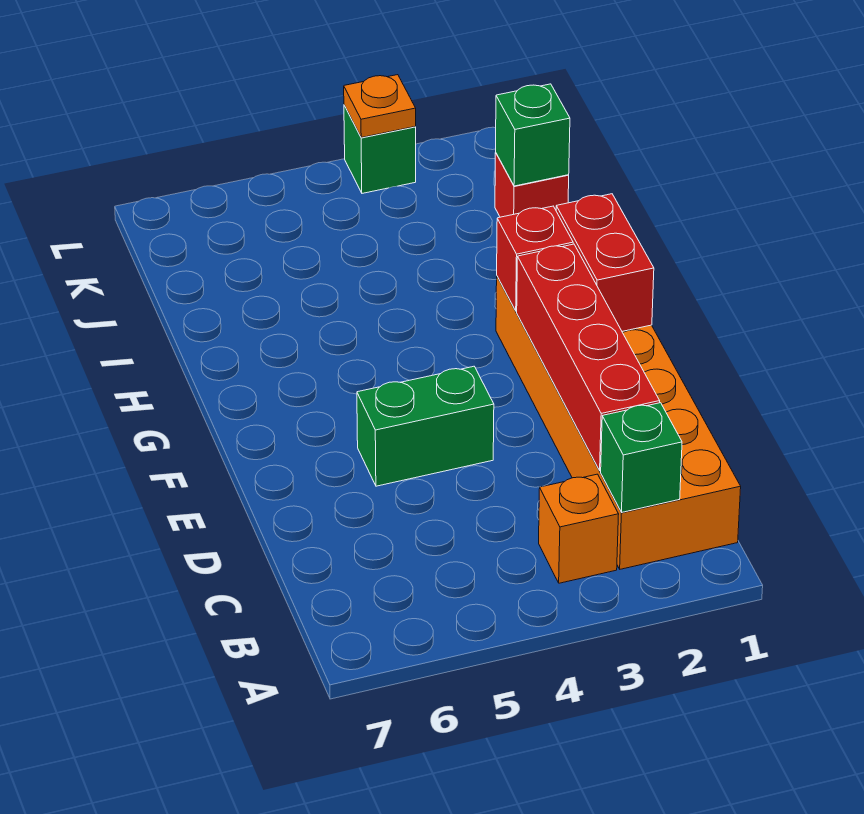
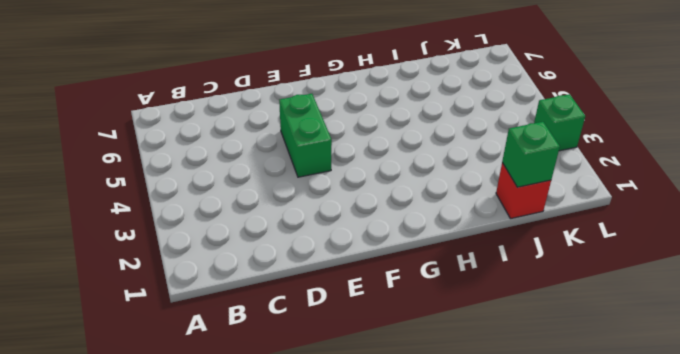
none -> orange brick B1:G2 level 1
none -> orange brick B3 level 1

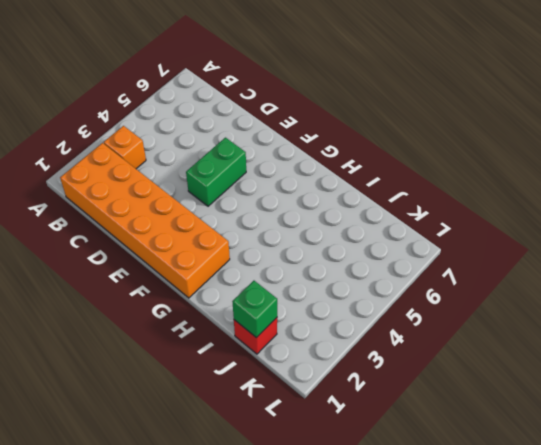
none -> green brick L3 level 1
none -> green brick B2 level 2

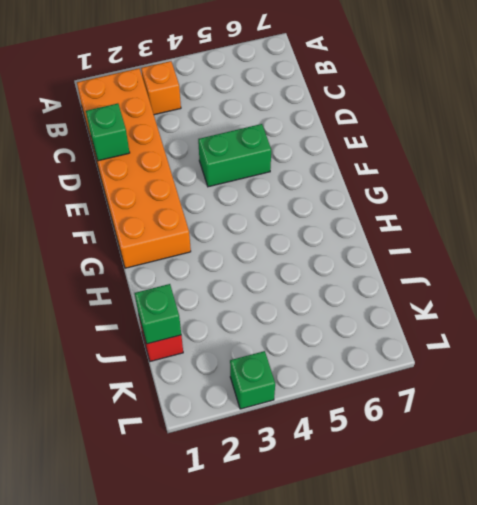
green brick D1 level 2 -> green brick B2 level 2
none -> red brick C2:F2 level 2
none -> red brick F1:G1 level 2

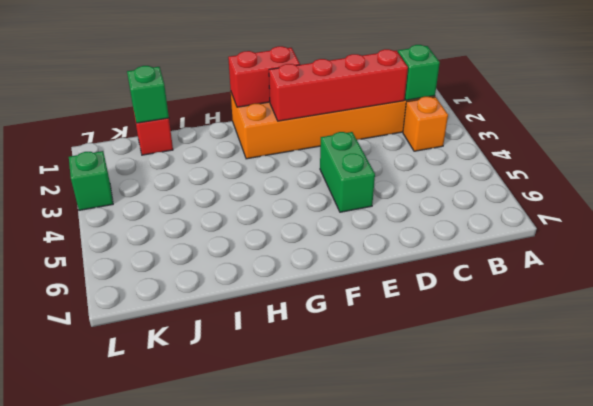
none -> red brick G2 level 2
none -> orange plate L3 level 2

